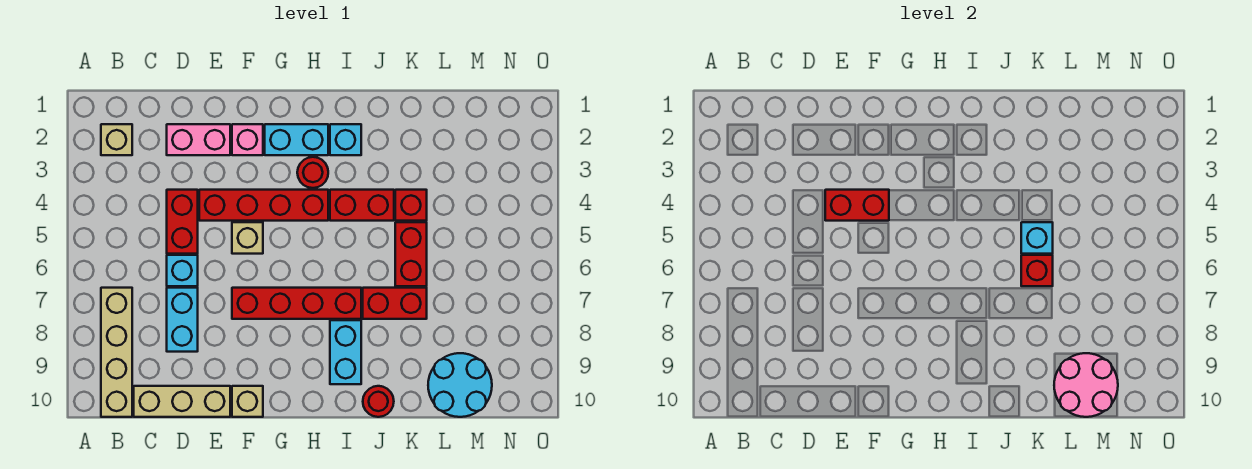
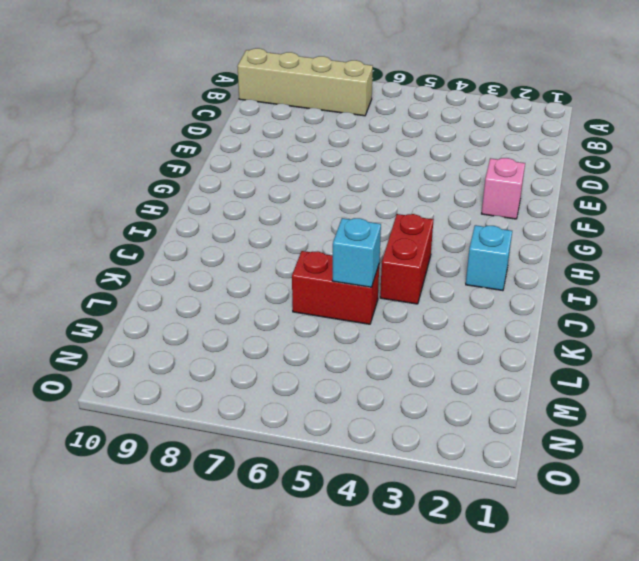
none -> tan brick B2 level 1
none -> tan brick C10:E10 level 1
none -> pink brick D2:E2 level 1

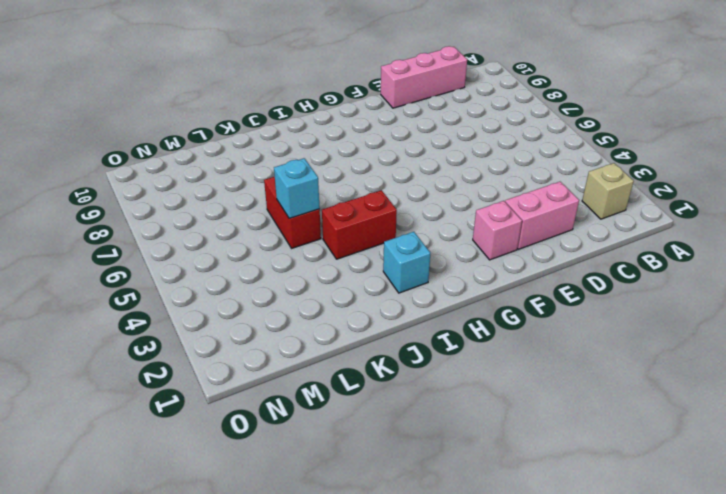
pink brick C10:E10 level 1 -> tan brick C10:E10 level 1
none -> tan brick B7:B10 level 1
none -> red brick D4:D5 level 1
none -> cyan brick D6 level 1

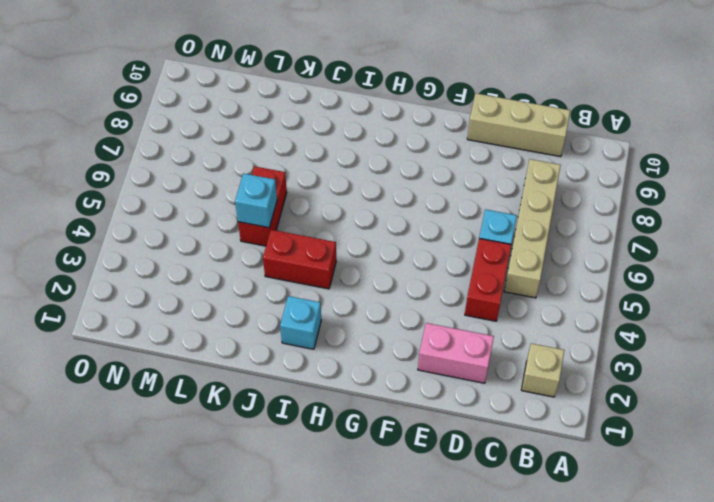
tan brick C5:C8 level 1 -> tan brick B7:B10 level 1
none -> cyan brick D7:D8 level 1
none -> red brick E4:H4 level 1
none -> pink brick F2 level 1

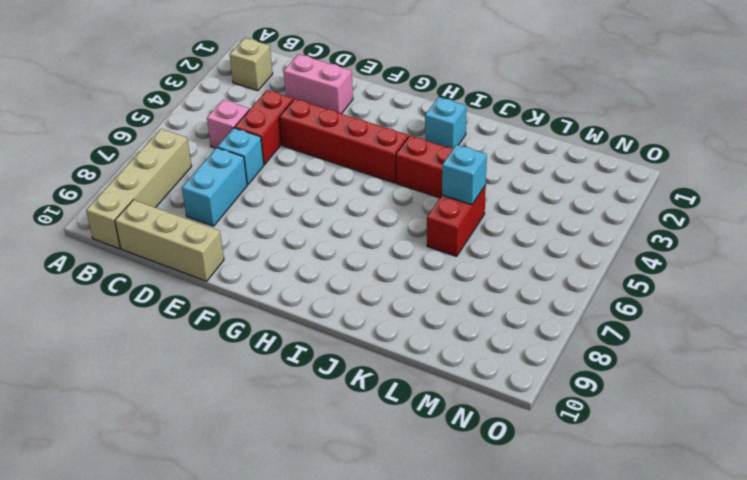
pink brick C5 level 1 -> pink brick F2 level 1
none -> tan brick F5 level 1
none -> red brick F7:I7 level 1
none -> tan brick F10 level 1

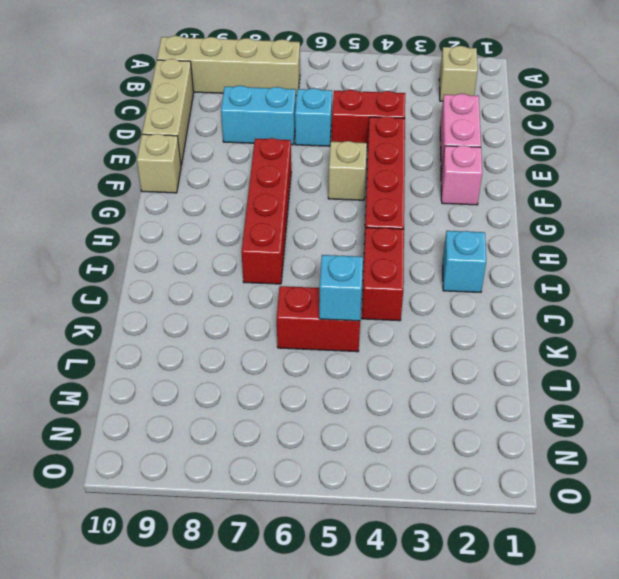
none -> cyan brick G2:H2 level 1
none -> red round brick H3 level 1
none -> cyan brick I8:I9 level 1

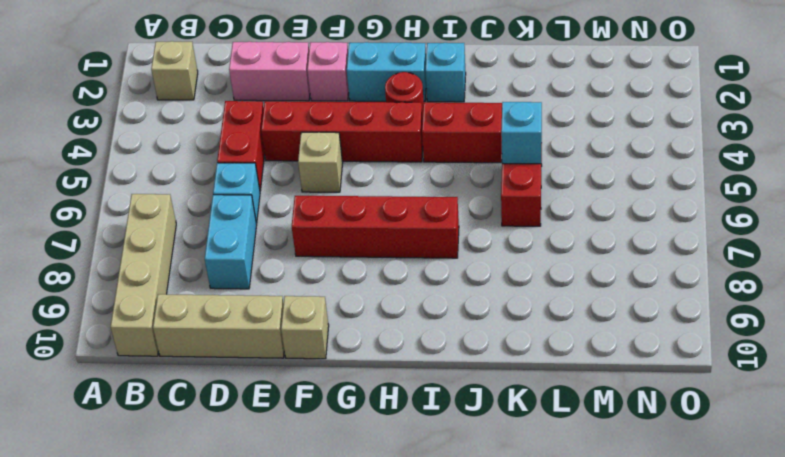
none -> cyan brick I8:I9 level 1
none -> red brick J7:K7 level 1
none -> red round brick J10 level 1

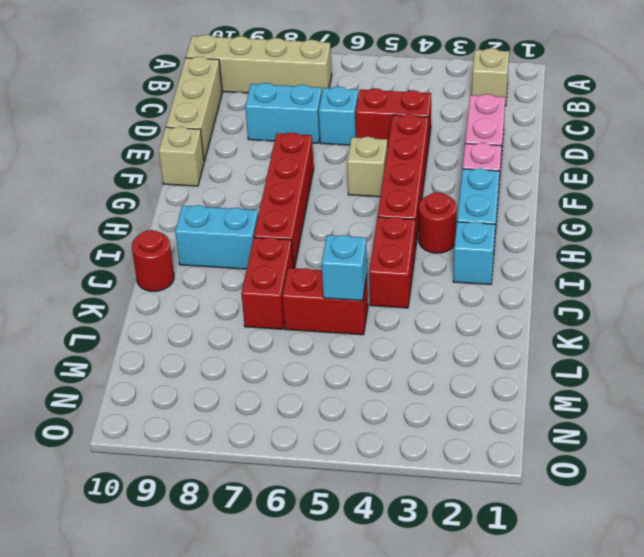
none -> red brick K4 level 1
none -> cyan round brick L9:M10 level 1
none -> red brick E4:F4 level 2

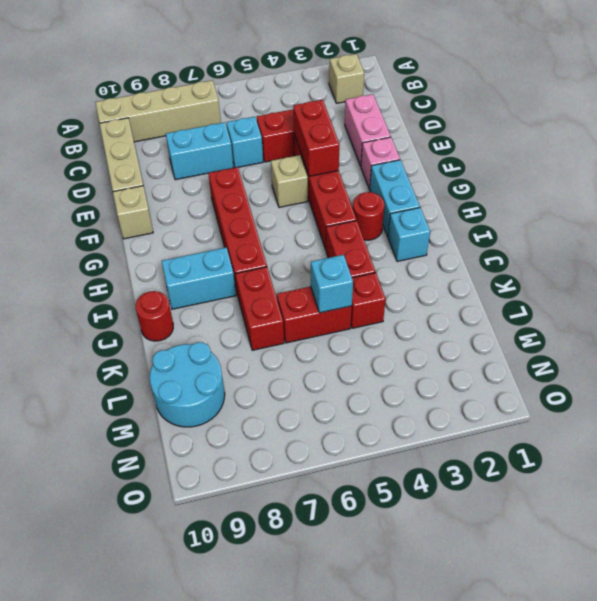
none -> red brick K6 level 2
none -> pink round brick L9:M10 level 2

